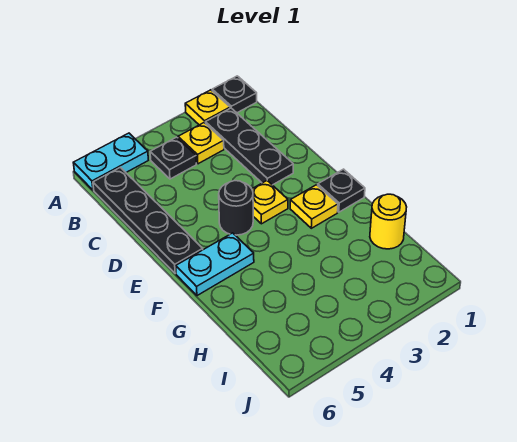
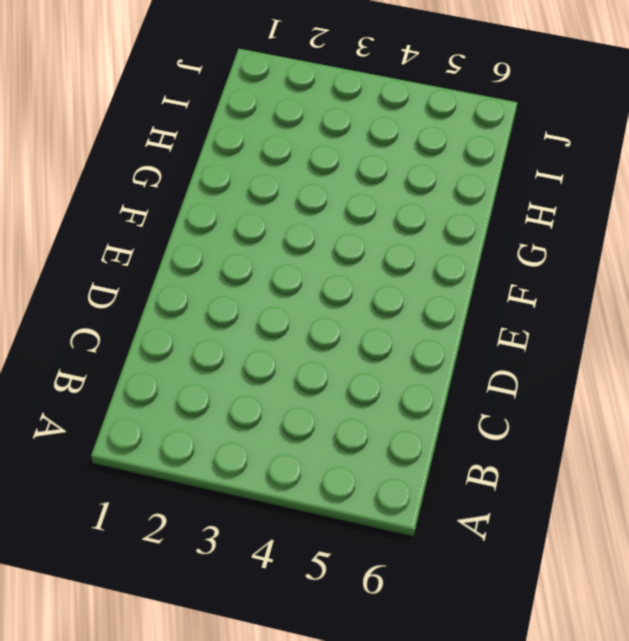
none -> black plate A1 level 1
none -> yellow plate A2 level 1
none -> cyan plate A5:A6 level 1

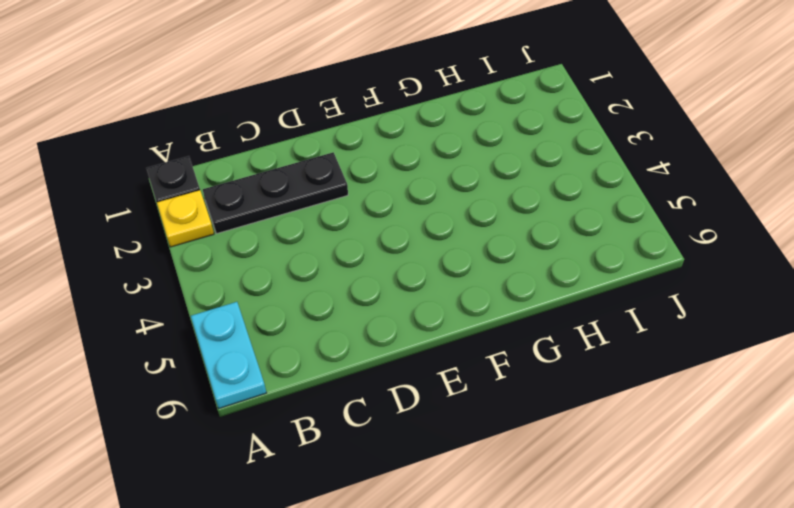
none -> yellow plate B3 level 1
none -> black plate B4 level 1
none -> black plate B6:E6 level 1

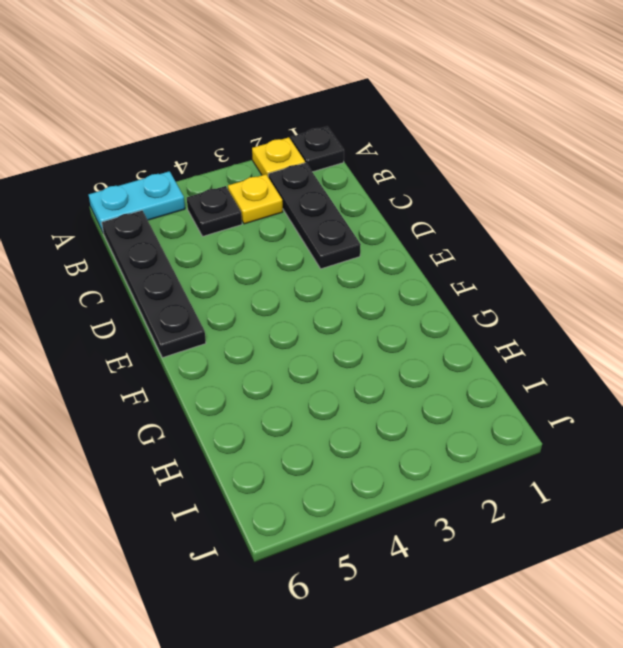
none -> yellow plate E3 level 1
none -> black round brick E4 level 1
none -> black plate F1 level 1

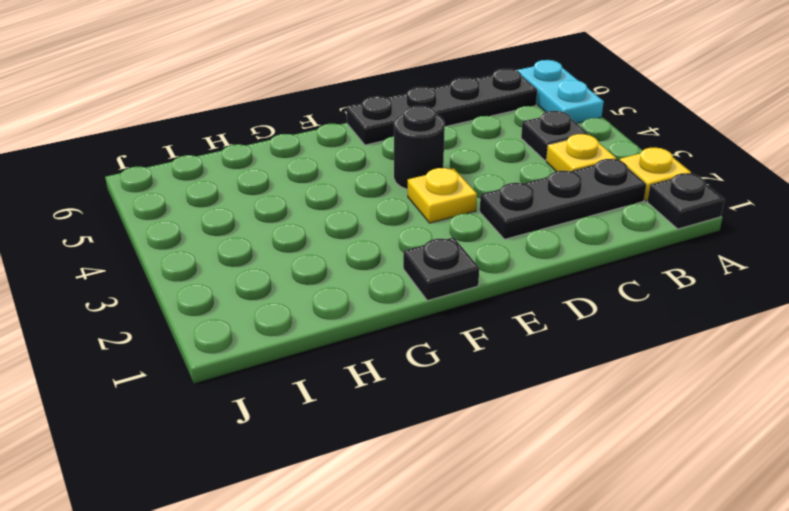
none -> yellow plate F2 level 1
none -> cyan plate F5:F6 level 1
none -> yellow round brick H1 level 1

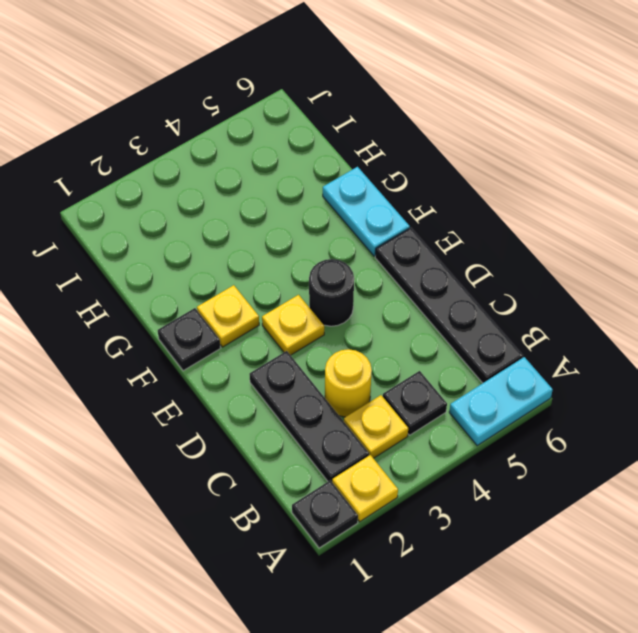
yellow round brick C3 level 1 -> yellow round brick H1 level 1
cyan plate F6:G6 level 1 -> cyan plate F5:F6 level 1

